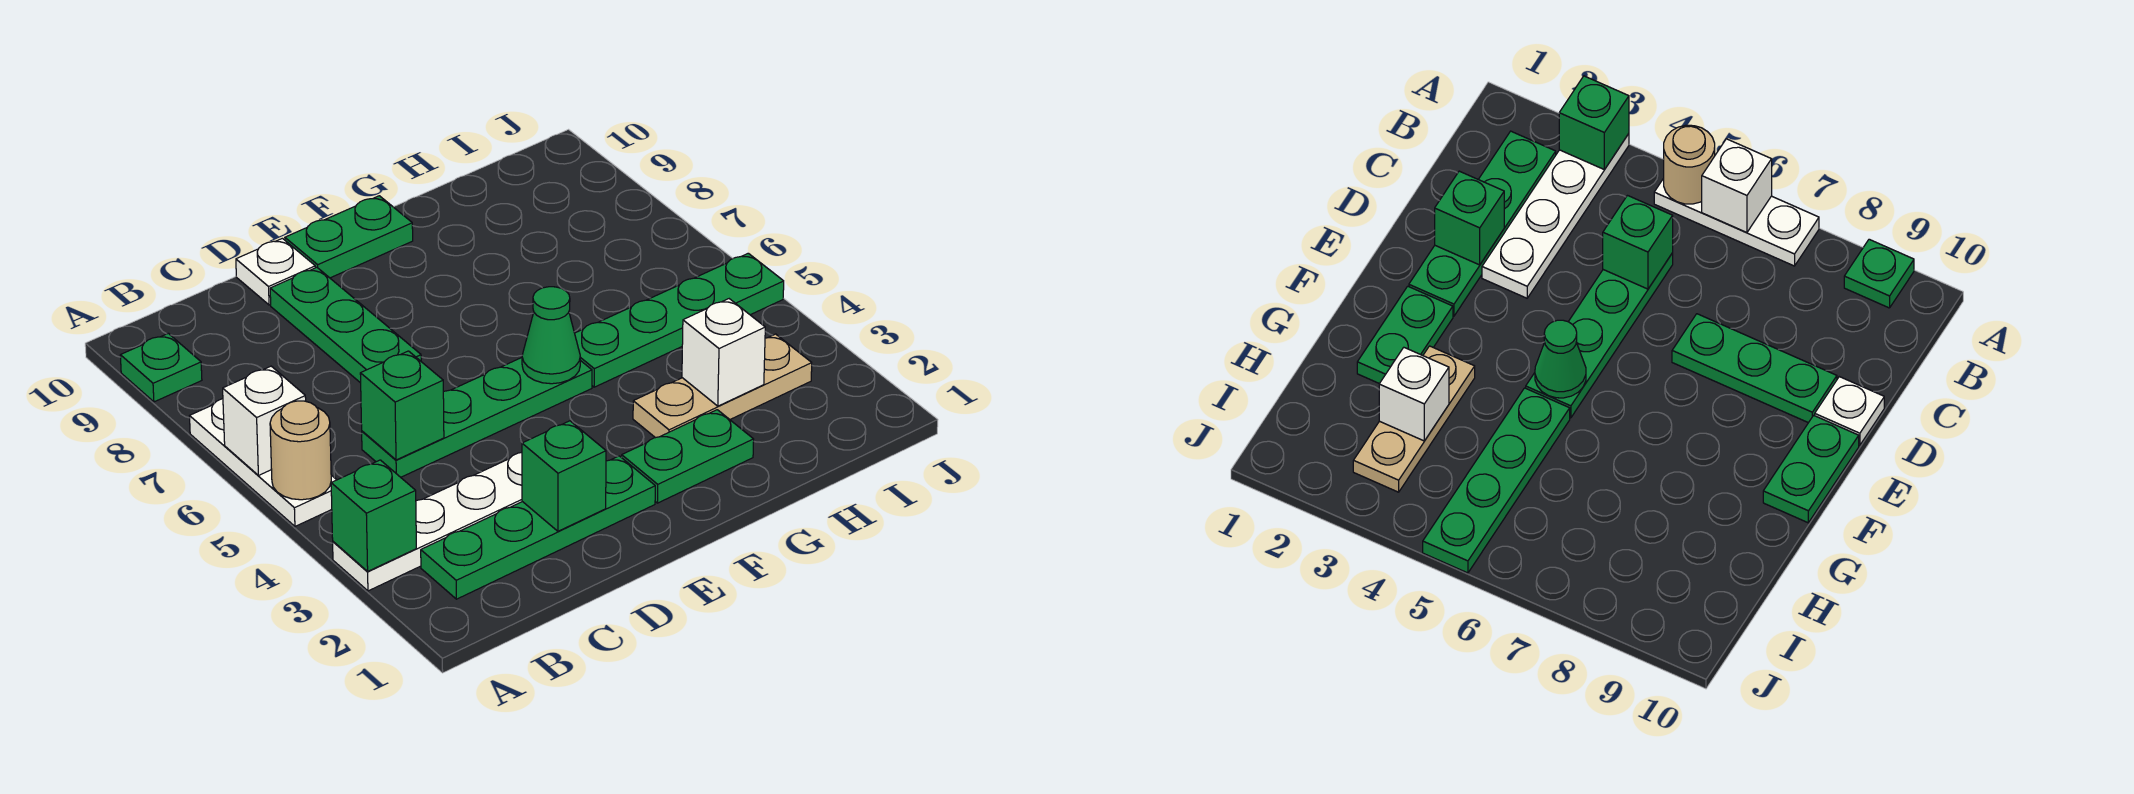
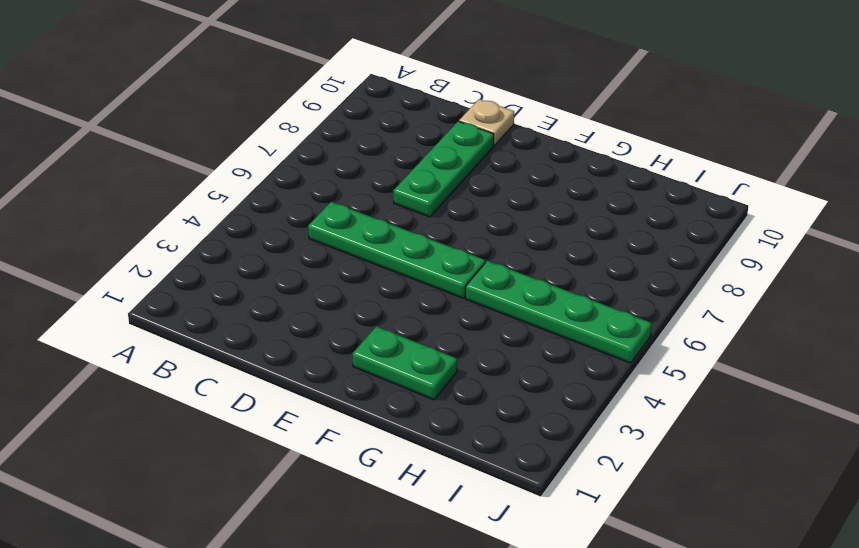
tan plate D10 level 1 -> white plate D10 level 1
none -> white plate A3:D3 level 1
none -> white plate A5:A7 level 1
none -> green plate A9 level 1

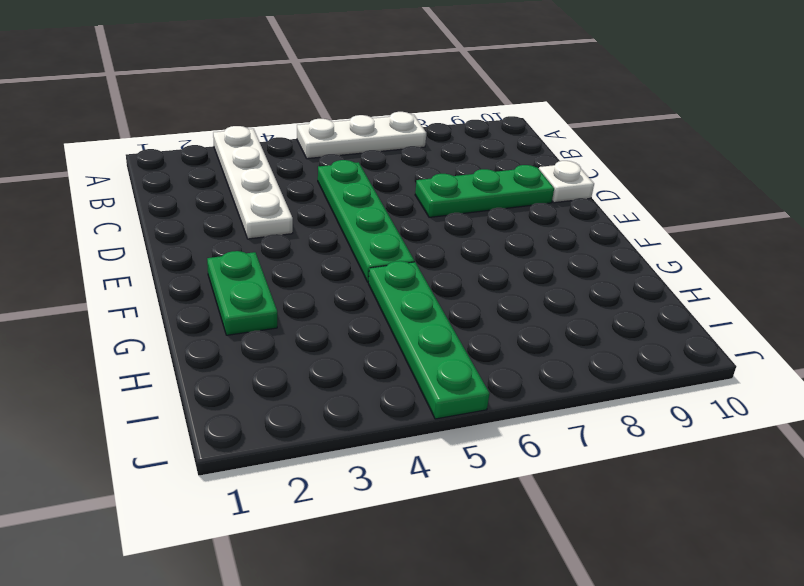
none -> green plate A9 level 1
none -> green plate B2:E2 level 1
none -> green plate E10:F10 level 1

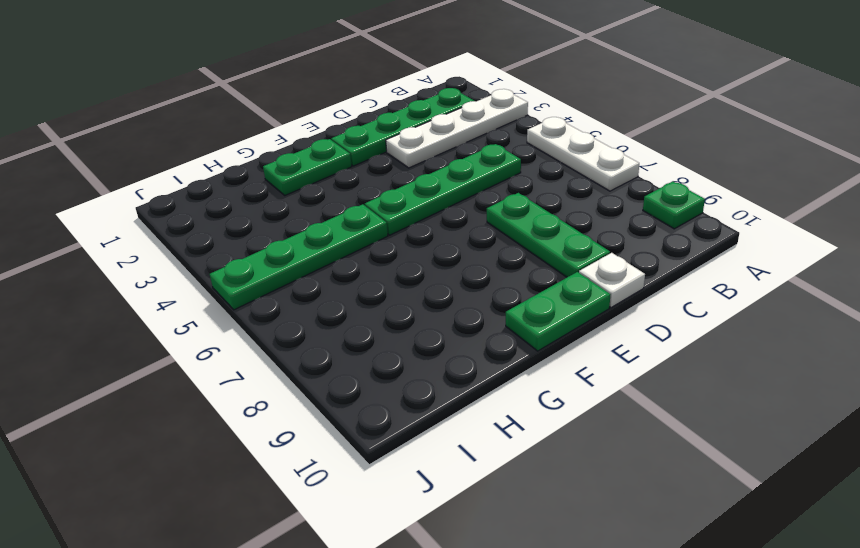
none -> tan plate G3:I3 level 1
none -> green brick A3 level 2
none -> tan round brick A5 level 2

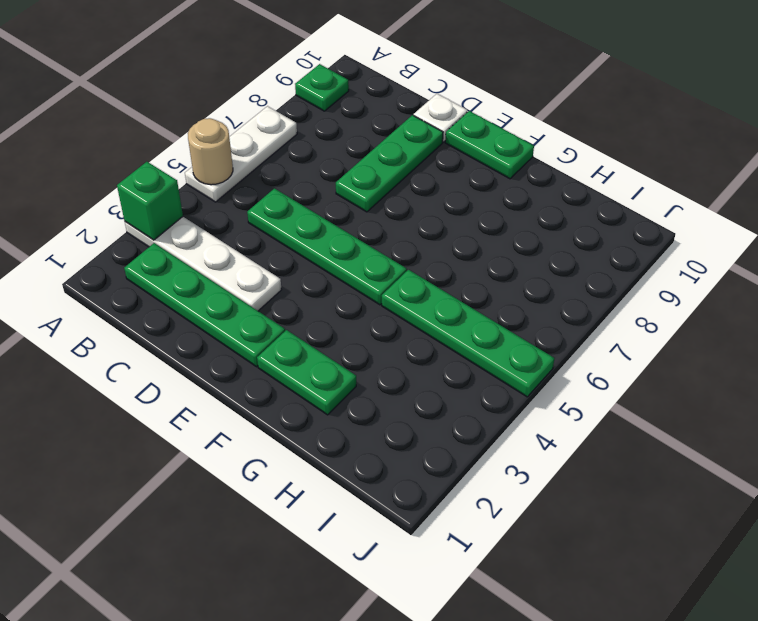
none -> tan plate G3:I3 level 1
none -> white brick A6 level 2
none -> green brick C5 level 2

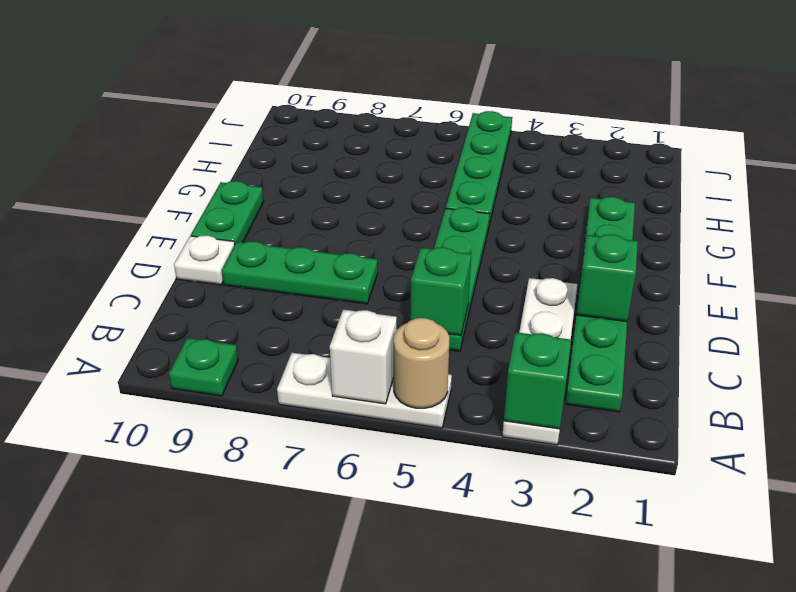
none -> tan plate G3:I3 level 1
none -> green cone F5 level 2
none -> white brick H3 level 2

